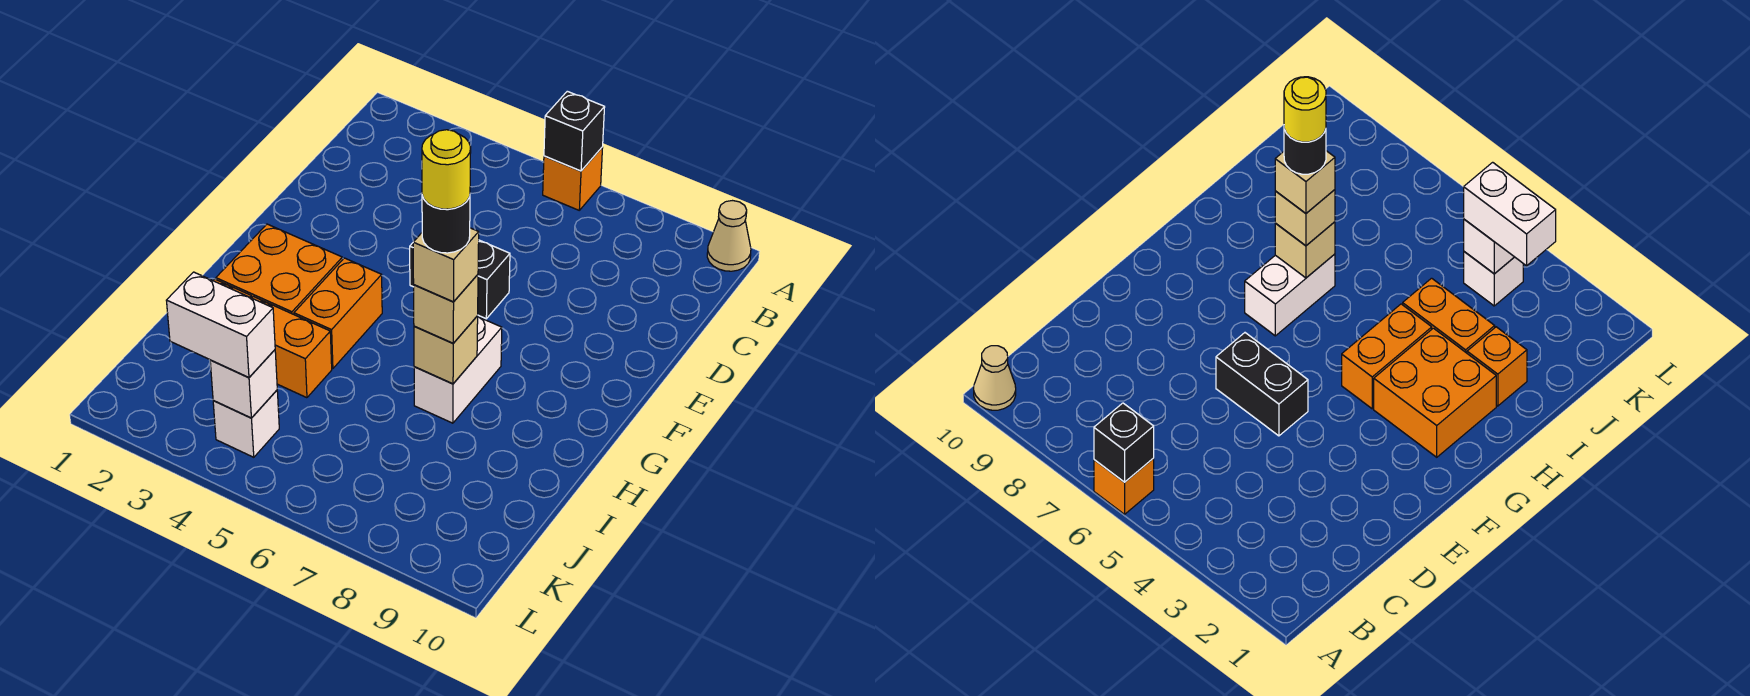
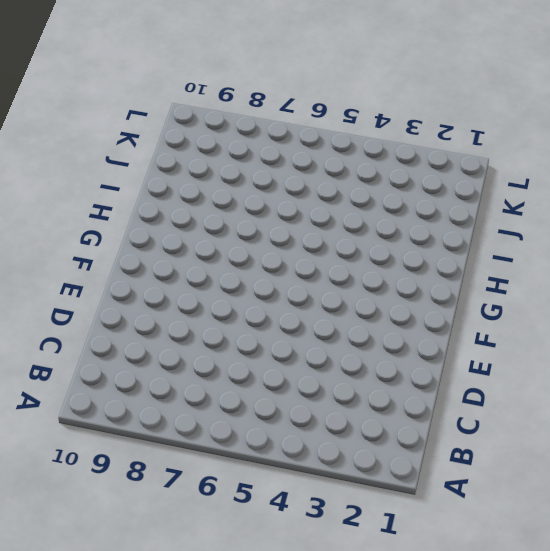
none -> orange brick A6 level 1
none -> tan cone A10 level 1
none -> black brick E5:E6 level 1

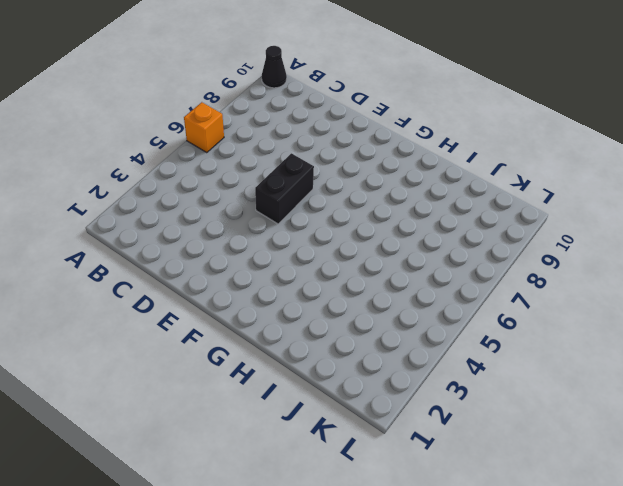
black cone A10 level 1 -> tan cone A10 level 1
none -> orange brick G2:H3 level 1
none -> orange brick G4:H4 level 1
none -> white brick G7:H7 level 1

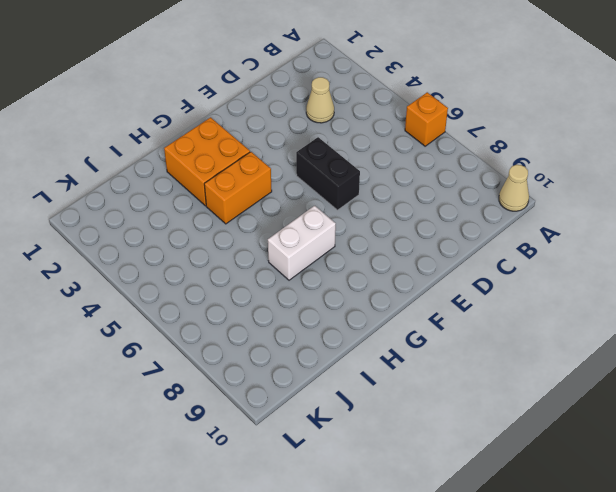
tan cone C3 level 1 -> none
none -> orange brick I2 level 1
none -> orange brick I3:I4 level 1
none -> white brick K4 level 1

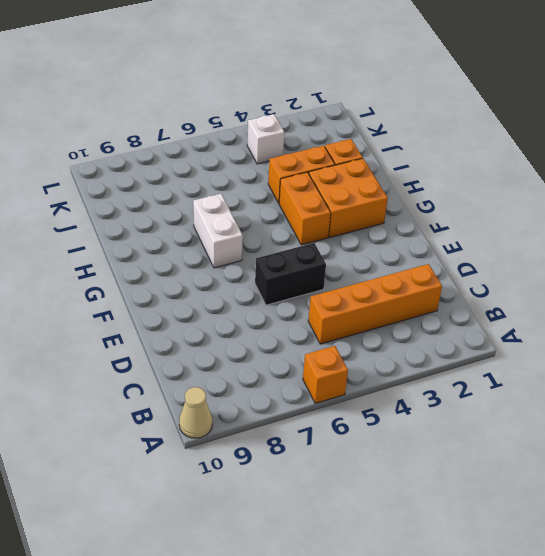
orange brick C2:C5 level 1 -> none
none -> black brick A6 level 2
none -> tan brick H7 level 2
none -> white brick K4 level 2

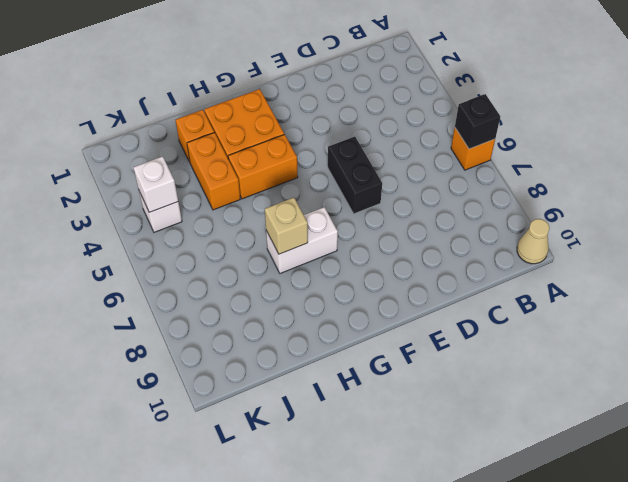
none -> tan brick H7 level 3
none -> white brick K3:K4 level 3
none -> tan brick H7 level 4

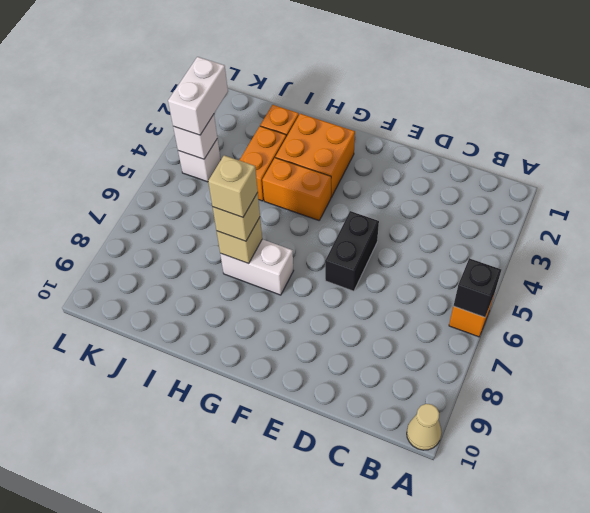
none -> black round brick H7 level 5
none -> yellow round brick H7 level 6

